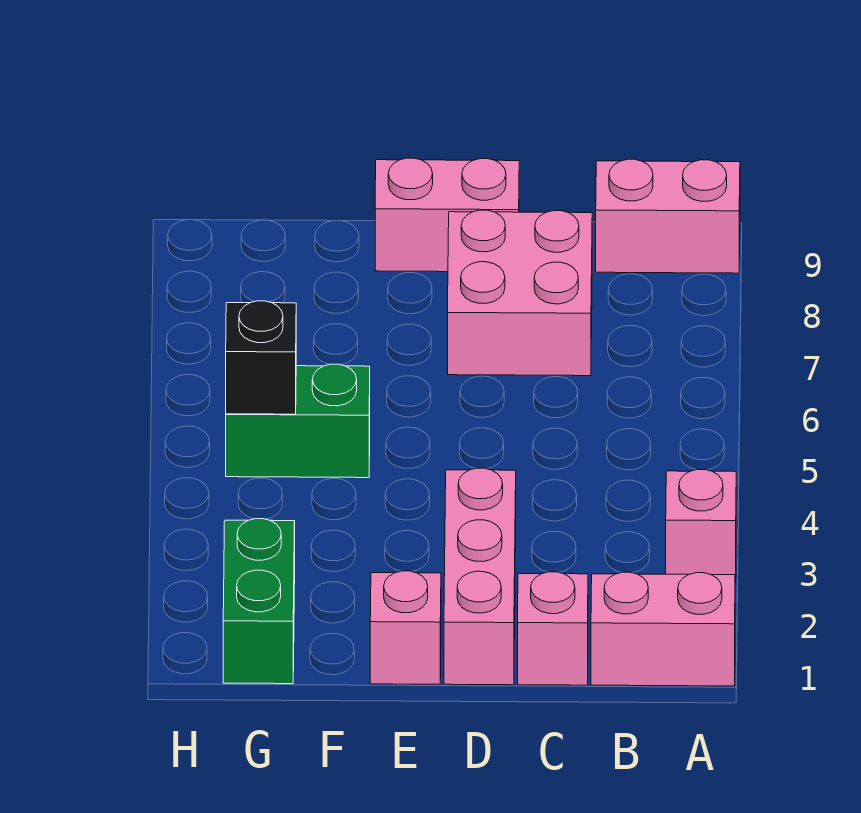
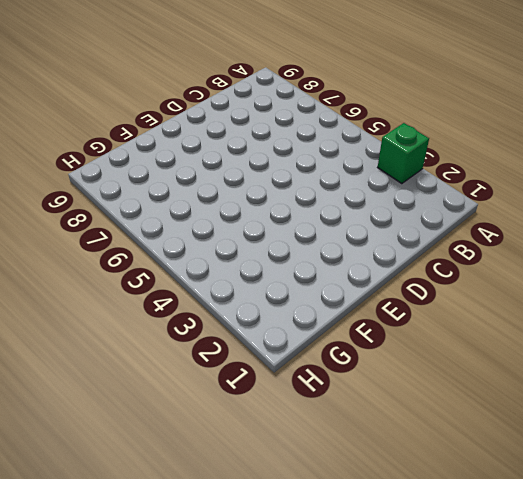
green brick A3 level 1 -> pink brick A3 level 1
none -> pink brick A1:B1 level 1
none -> pink brick A9:B9 level 1

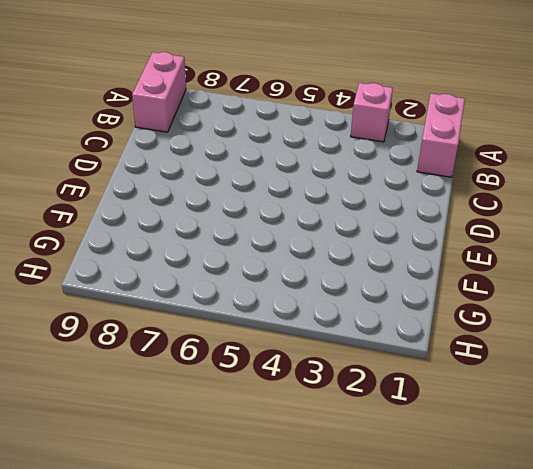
none -> pink brick C1 level 1
none -> pink brick C7:D8 level 1

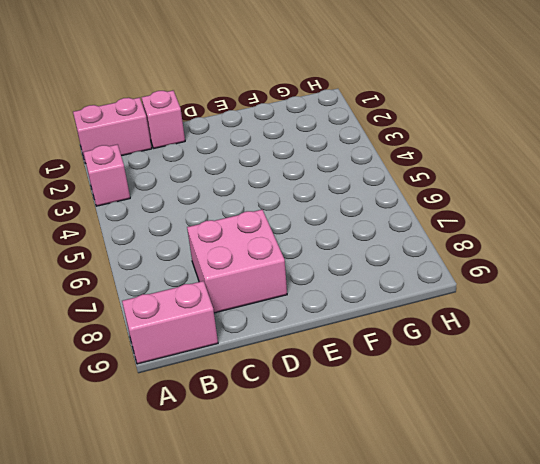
none -> pink brick D1:D3 level 1
none -> pink brick D9:E9 level 1

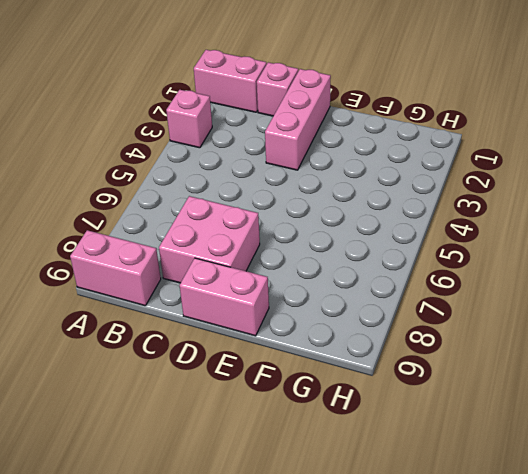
none -> pink brick E1 level 1
none -> green brick F5:G5 level 1

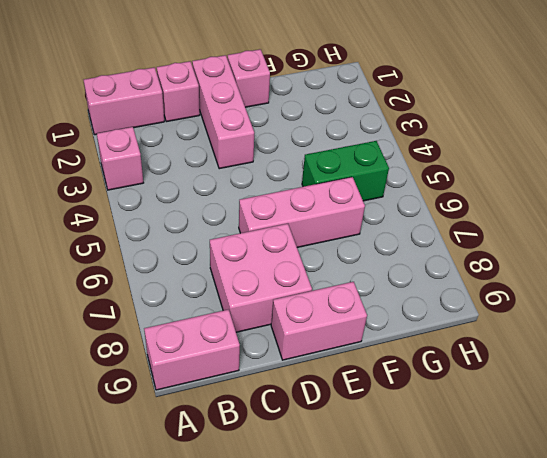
pink brick D6:F6 level 1 -> none
none -> green brick G1:G2 level 1
none -> black brick G5 level 2

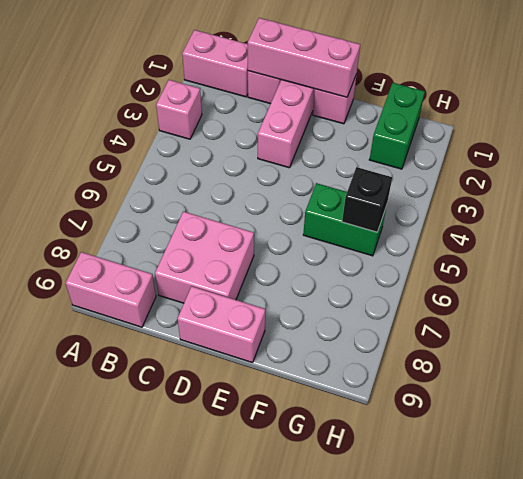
pink brick C1:E1 level 2 -> none

